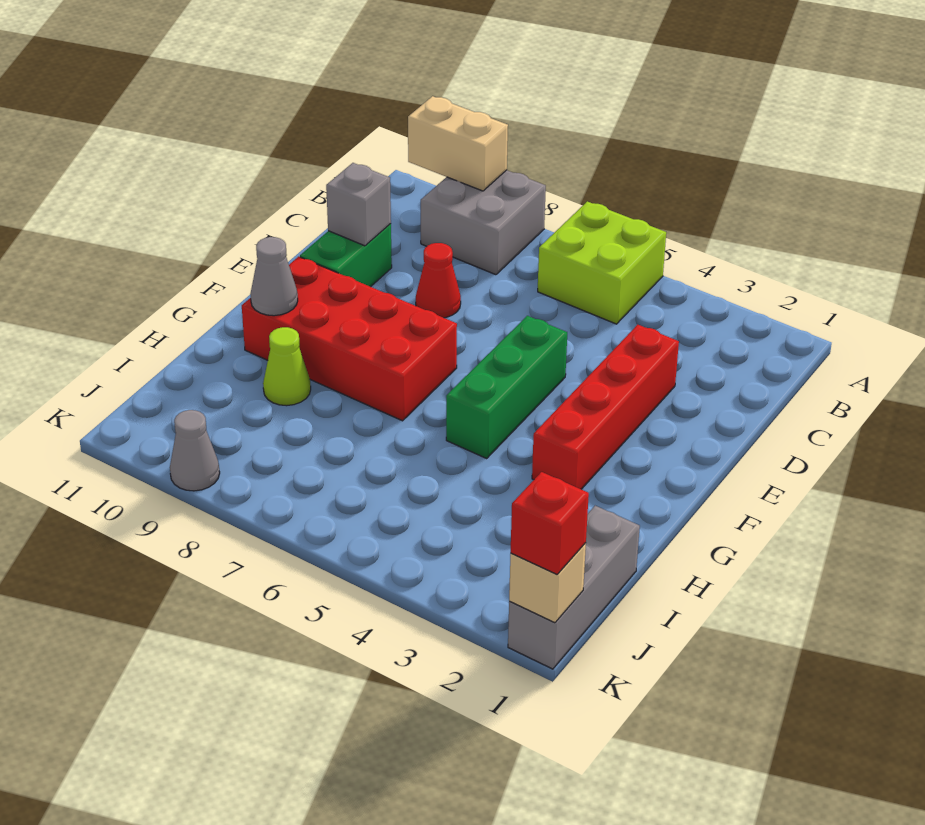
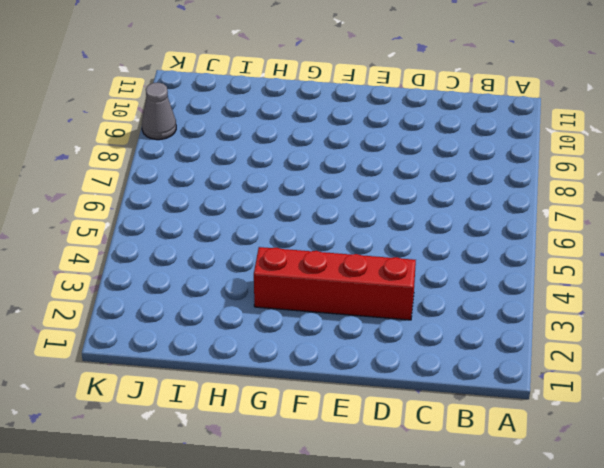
none -> lime brick A5:B6 level 1
none -> grey brick A8:B9 level 1
none -> red cone D8 level 1

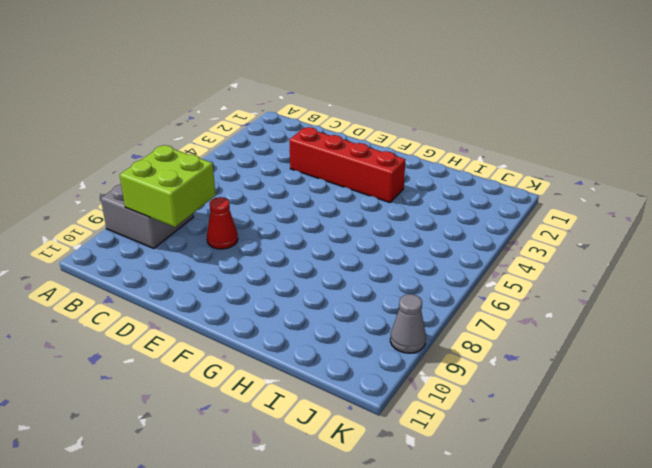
lime brick B8:C9 level 2 -> lime brick A5:B6 level 1
none -> green brick D10:E10 level 1
none -> green brick E5:G5 level 1
none -> red brick F7:G10 level 1

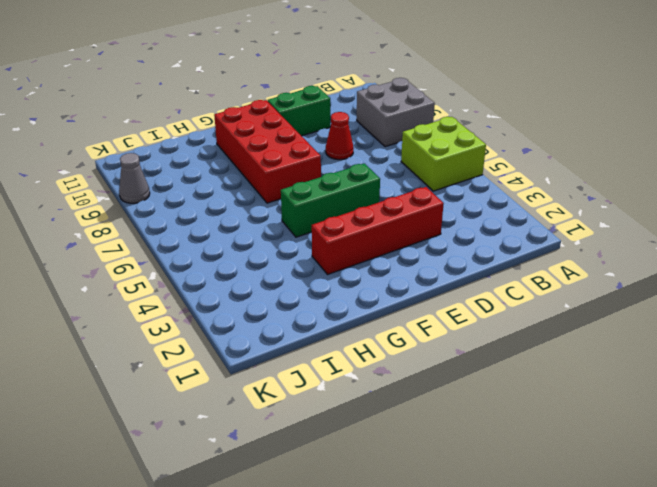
none -> lime cone H9 level 1
none -> grey brick I1:K1 level 1
none -> tan brick A9:A10 level 2

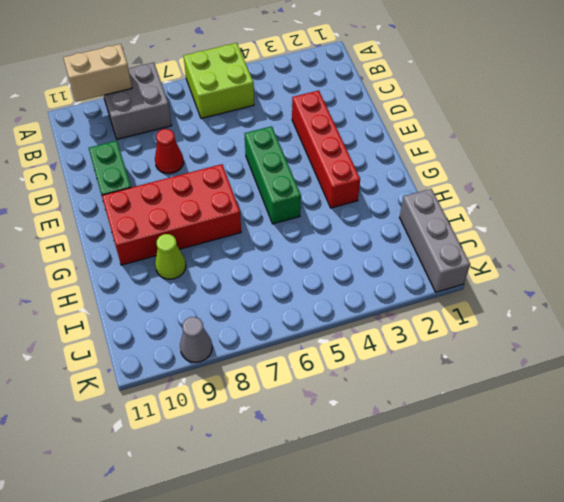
none -> grey brick D10 level 2
none -> grey cone G10 level 2
none -> tan brick K1 level 2

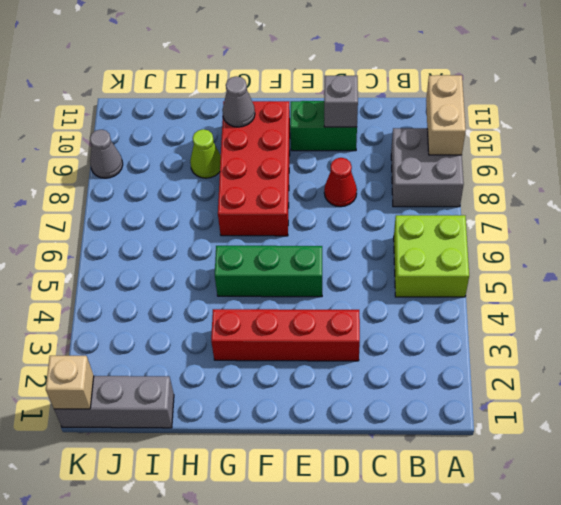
none -> red brick K1 level 3

